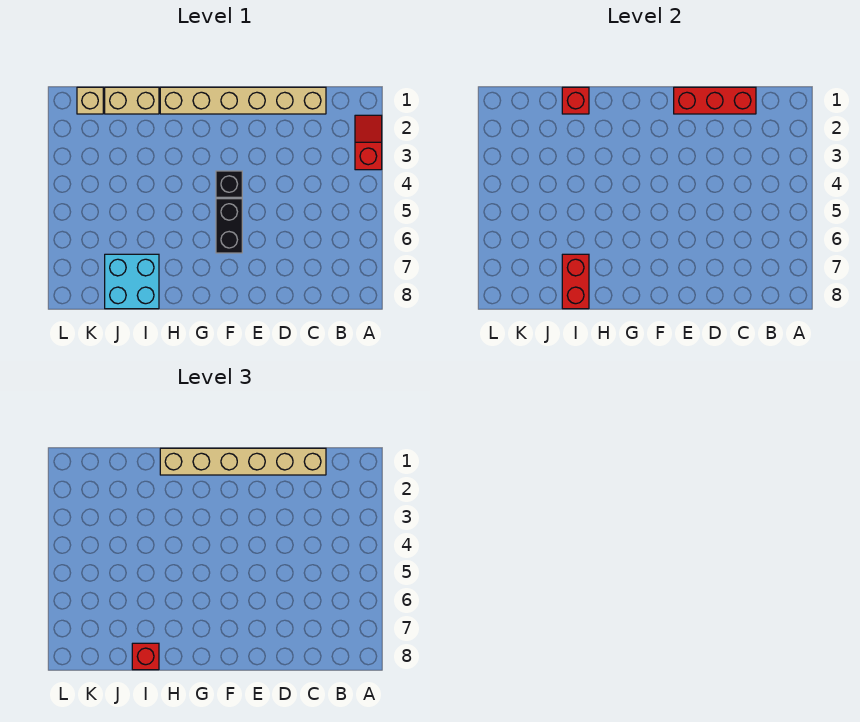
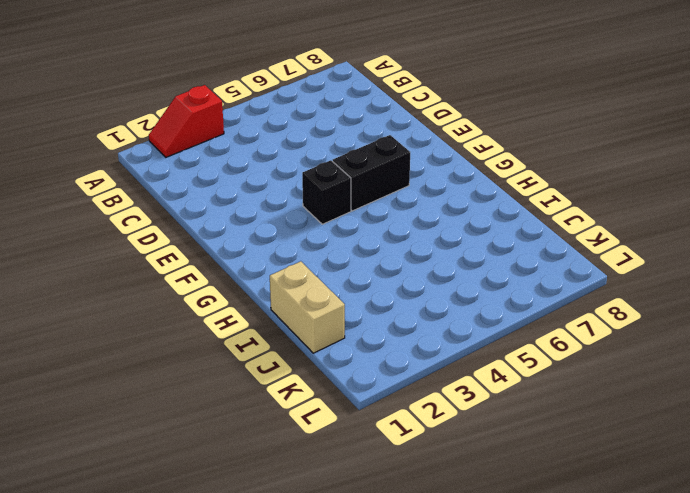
none -> tan brick C1:H1 level 1
none -> cyan brick I7:J8 level 1
none -> tan brick K1 level 1

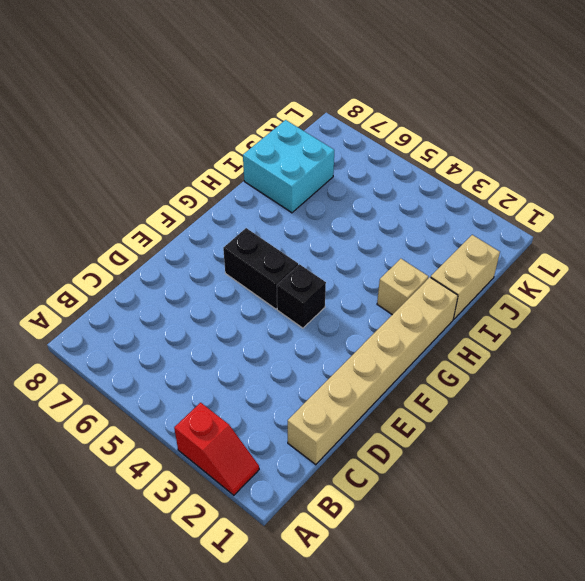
tan brick H2 level 1 -> tan brick K1 level 1
none -> red brick C1:E1 level 2
none -> red brick I1 level 2
none -> red brick I7:I8 level 2

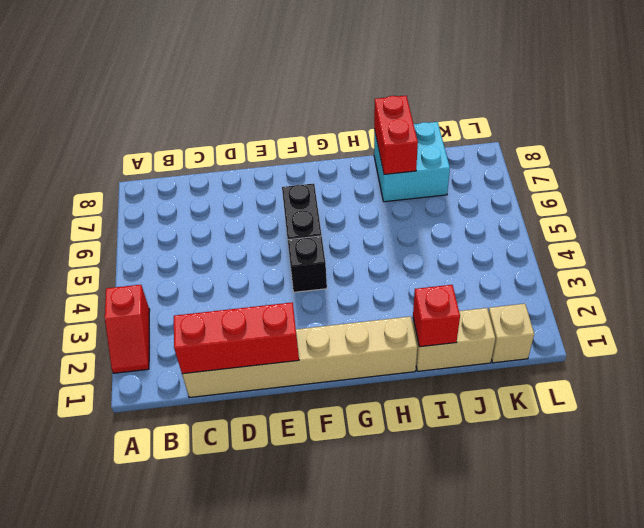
none -> tan brick C1:H1 level 3
none -> red brick I8 level 3

